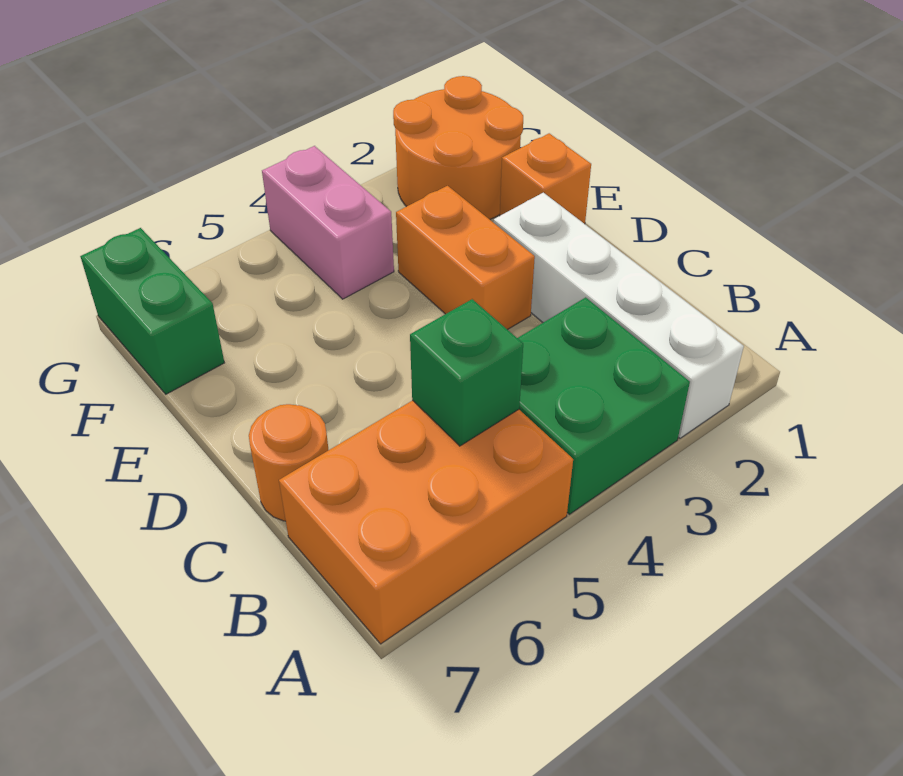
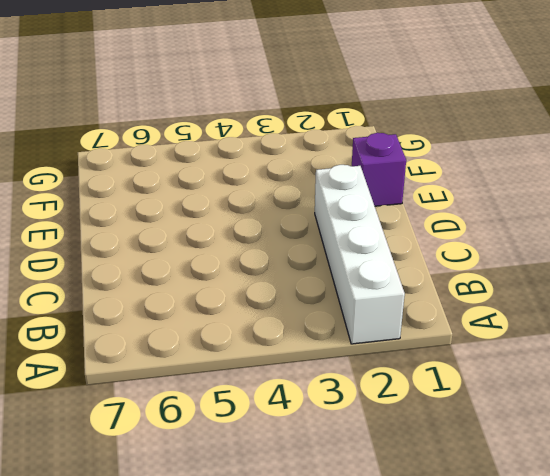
purple brick E1 level 1 -> orange brick E1 level 1
none -> green brick A3:B4 level 1
none -> orange brick A5:B7 level 1

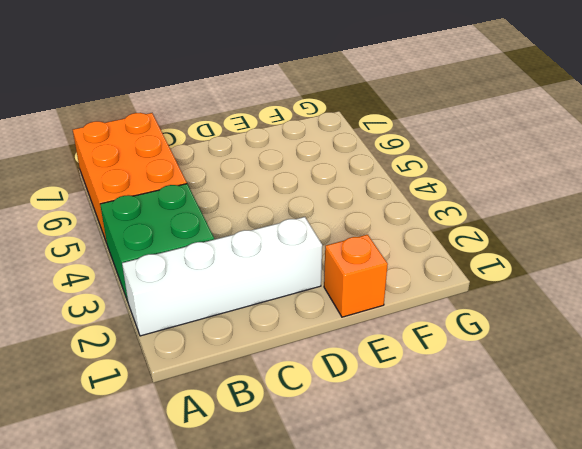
none -> orange round brick C7 level 1
none -> orange brick D3:E3 level 1

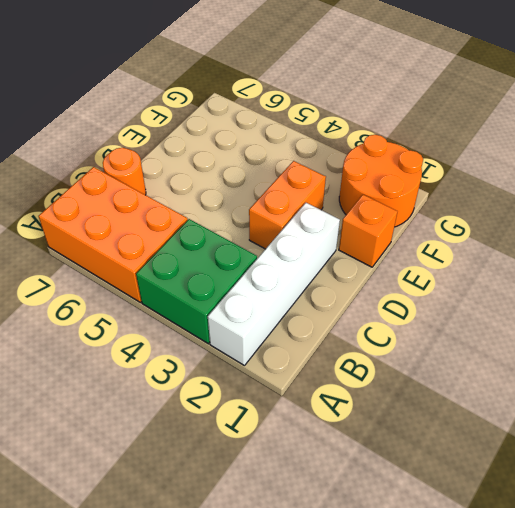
none -> pink brick F4:G4 level 1
none -> green brick F7:G7 level 1

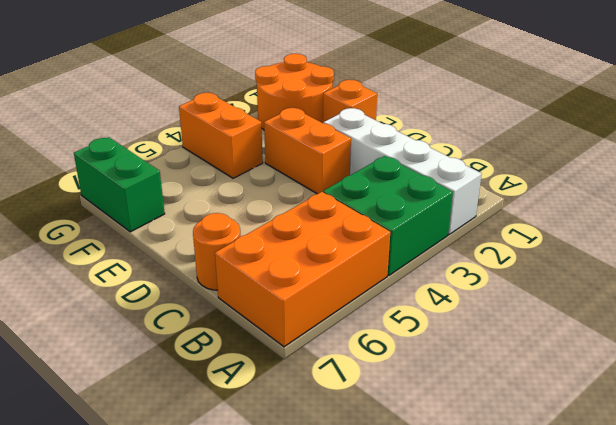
orange brick F4:G4 level 1 -> pink brick F4:G4 level 1
none -> green brick B5 level 2

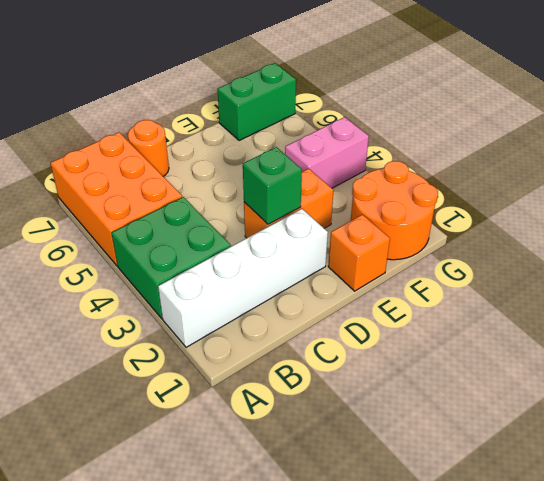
green brick D3 level 2 -> green brick B5 level 2

